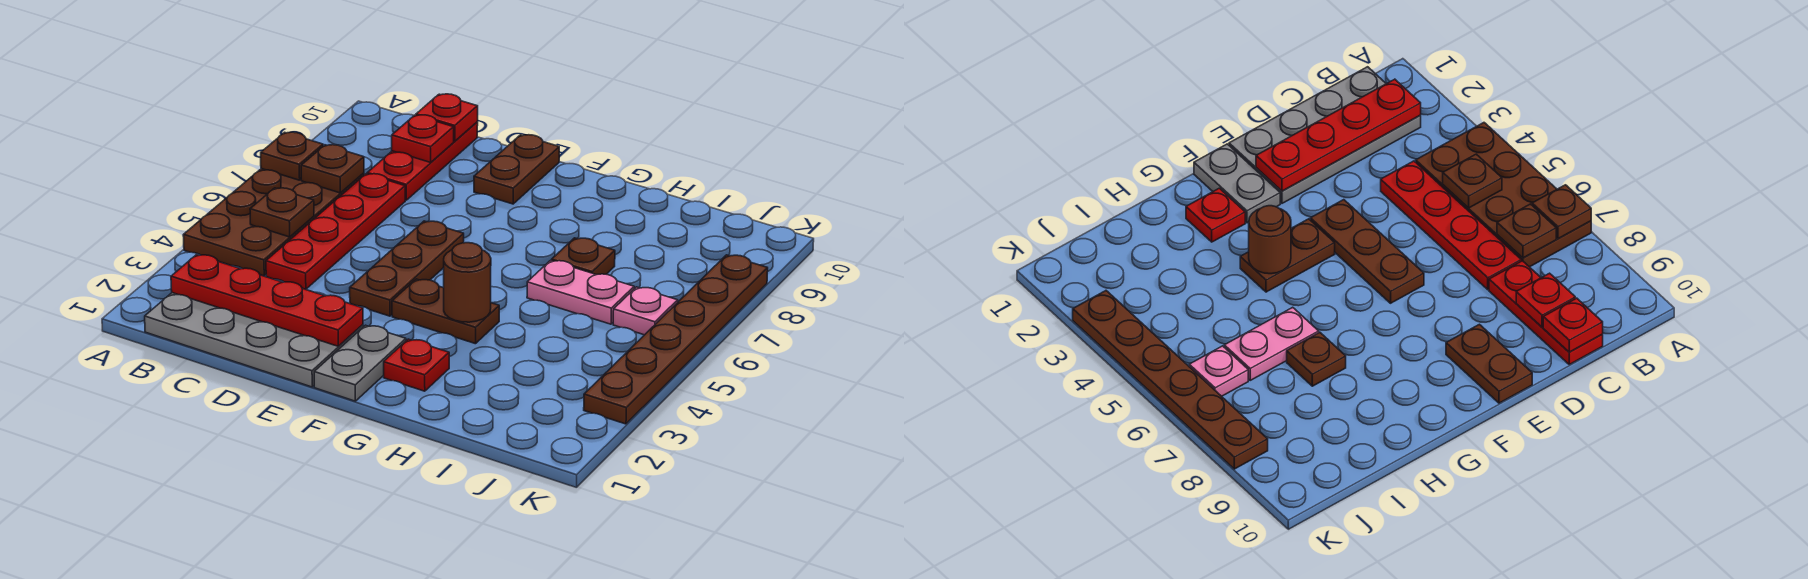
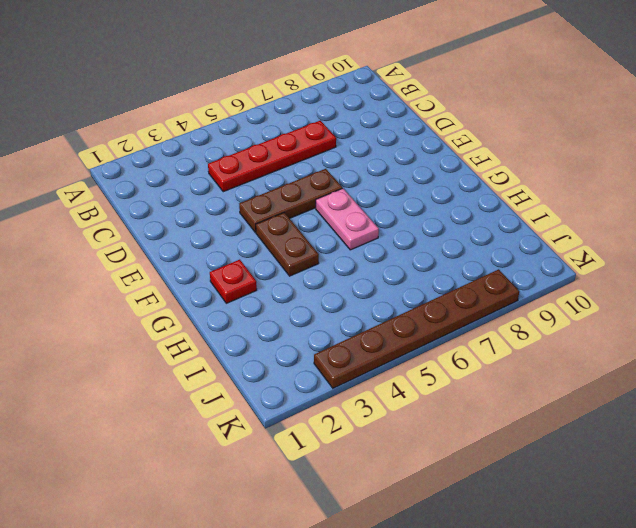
pink plate F6:G6 level 1 -> pink plate H6:I6 level 1
none -> brown plate A4:B7 level 1
none -> grey plate B1:E2 level 1
none -> red plate C8:C10 level 1

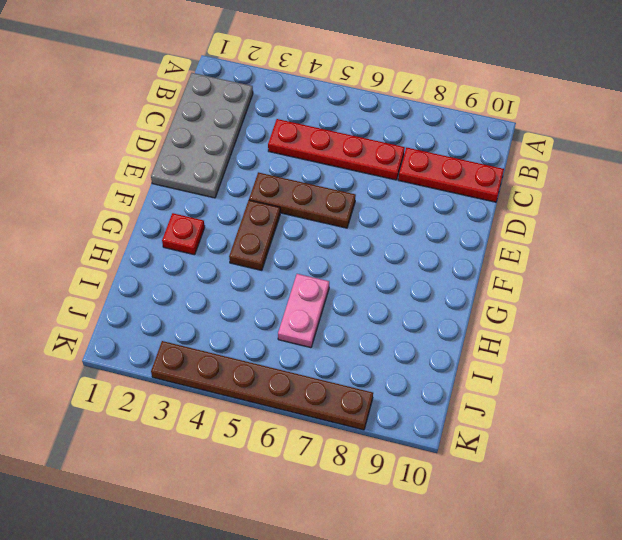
none -> brown plate A4:B7 level 1
none -> brown plate E9:E10 level 1
none -> grey plate F1:F2 level 1

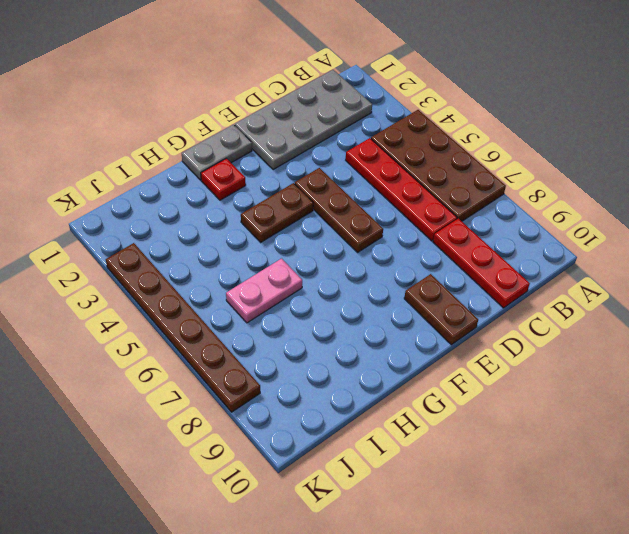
grey plate F1:G1 level 1 -> grey plate F1:F2 level 1
none -> brown plate H7 level 1
none -> pink plate J6 level 1
none -> brown plate A7 level 2

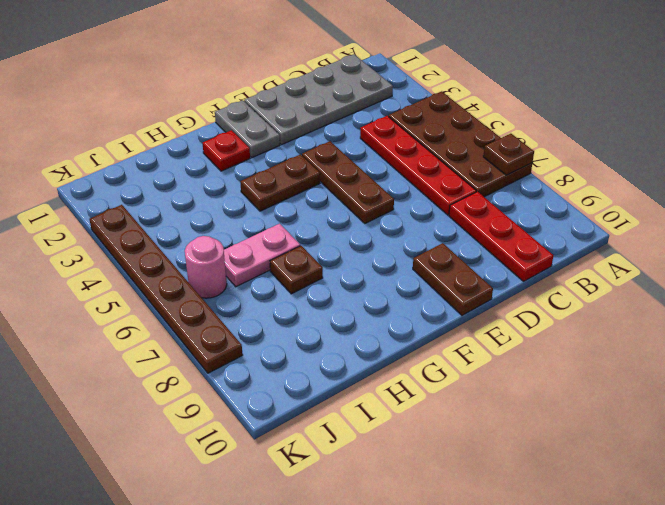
pink round brick J6 level 1 -> pink plate J6 level 1
none -> red plate B2:E2 level 2
none -> brown plate B5 level 2
none -> brown plate B7 level 2

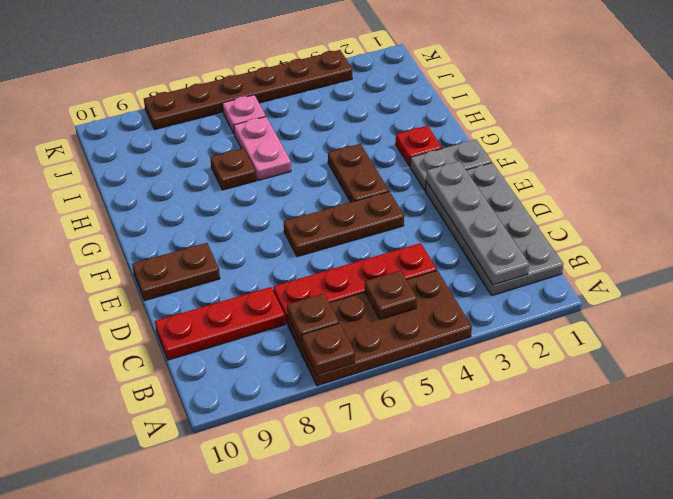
grey plate B2:E2 level 2 -> red plate B2:E2 level 2
none -> red plate C9 level 2
none -> red plate C10 level 2
none -> brown round brick G4 level 2

